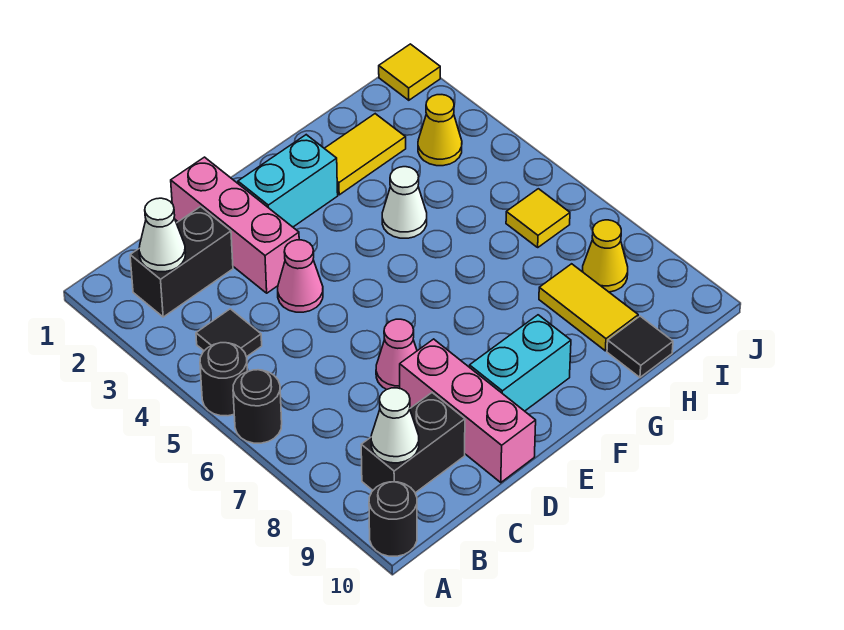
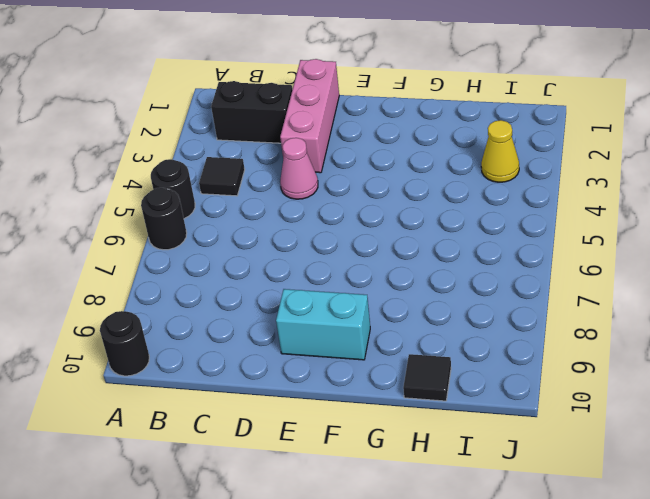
none -> black brick B9:C9 level 1
none -> pink cone D7 level 1
none -> pink brick D8:D10 level 1

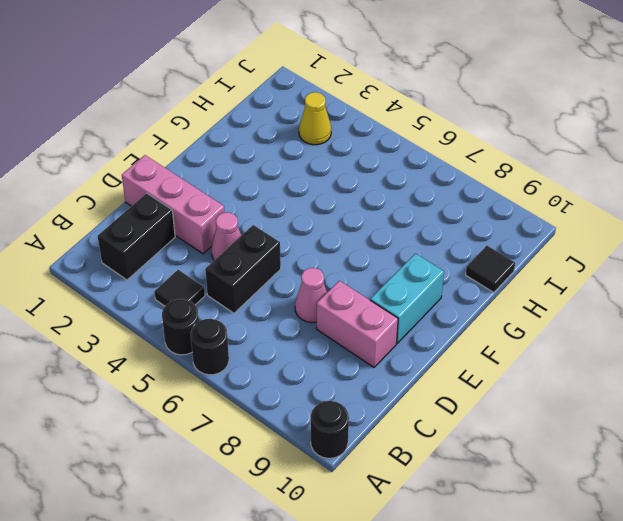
black brick C5:D5 level 1 -> black brick B9:C9 level 1
pink brick D8:D9 level 1 -> pink brick D8:D10 level 1
none -> cyan brick E2:F2 level 1
none -> yellow tile G2:H2 level 1
none -> white cone G4 level 1

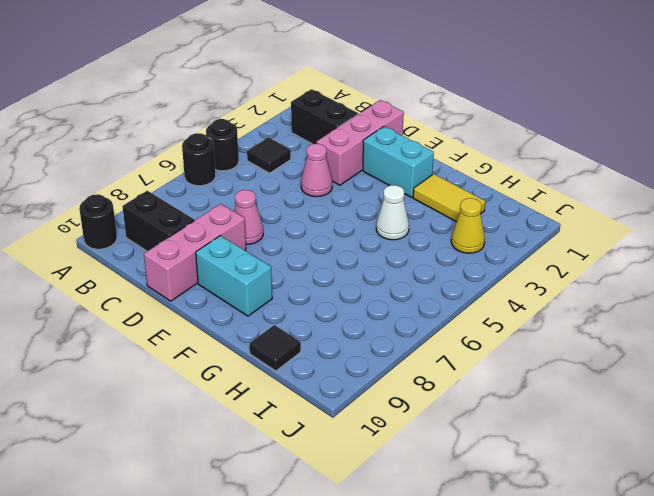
none -> yellow tile H8:H9 level 1
none -> yellow tile I6 level 1
none -> yellow cone I8 level 1

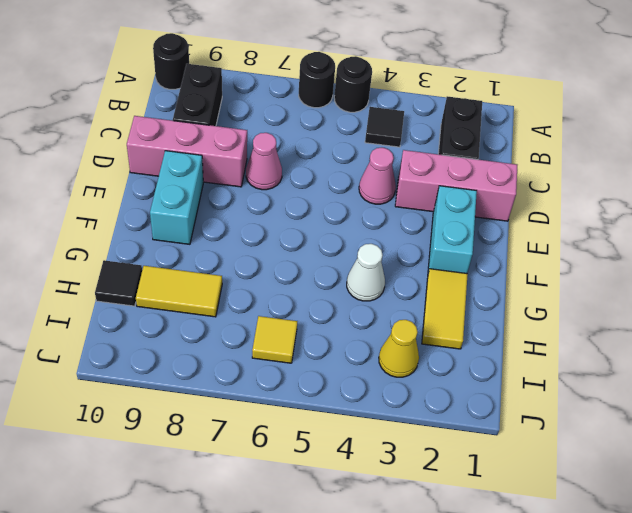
none -> yellow cone I8 level 1
none -> yellow tile J1 level 1
none -> white cone B2 level 2

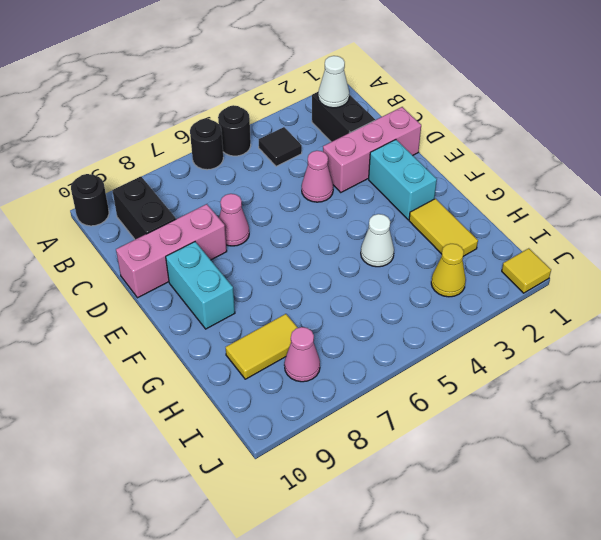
pink cone I8 level 1 -> yellow cone I8 level 1
none -> black tile H10 level 1
none -> yellow tile I6 level 1
none -> white cone B9 level 2

